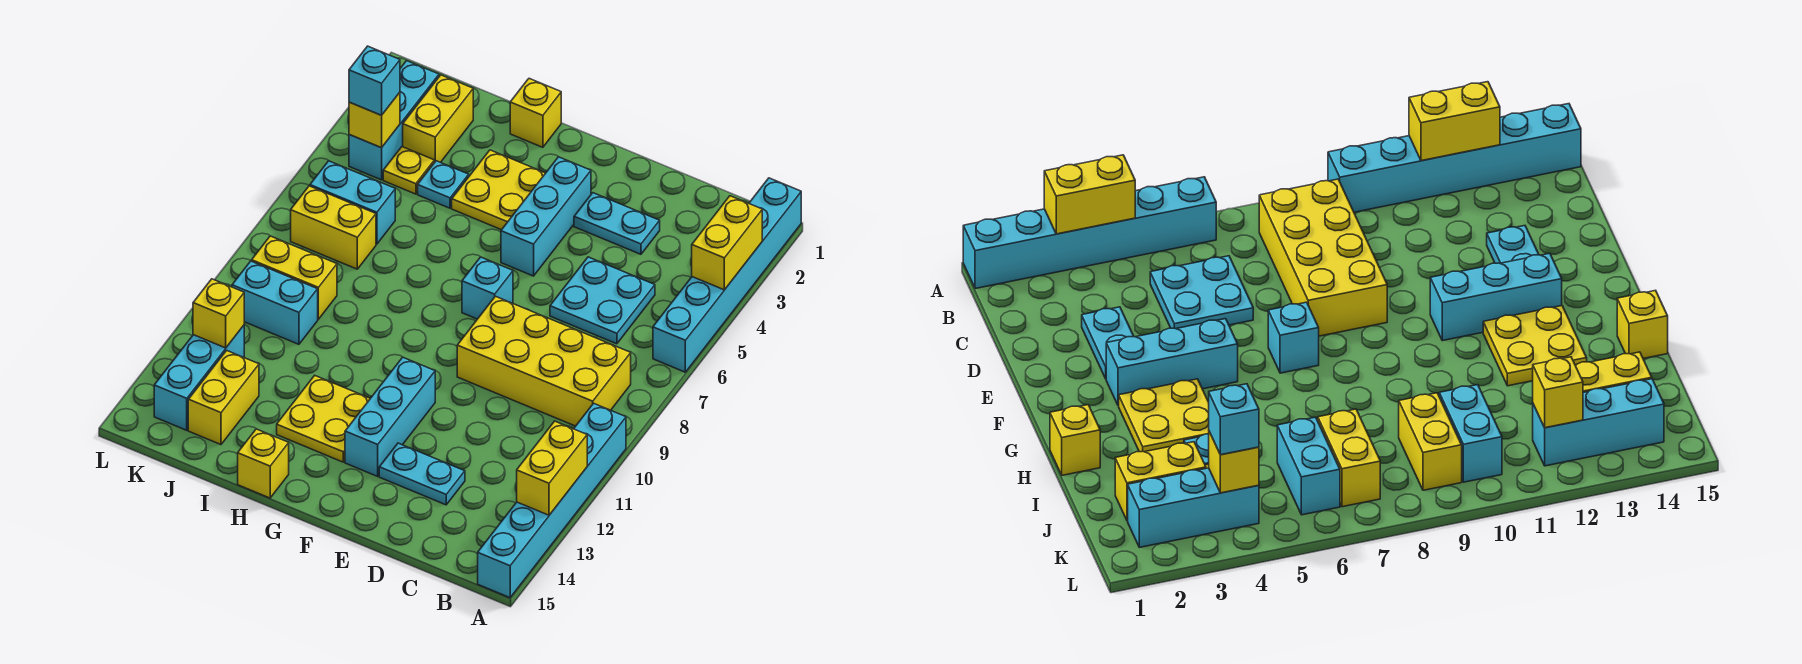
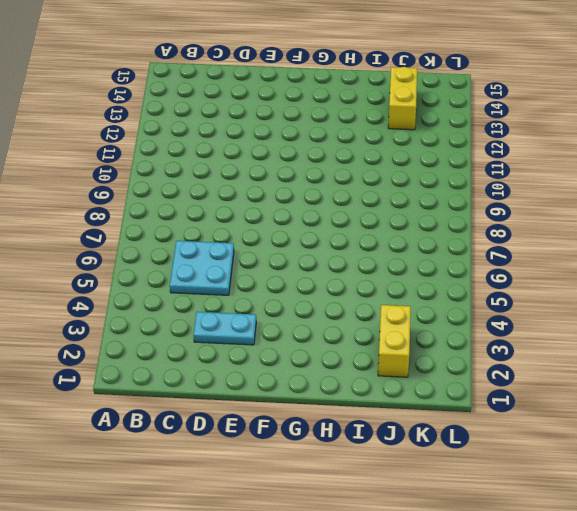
none -> cyan brick A1:A6 level 1
none -> cyan brick A10:A15 level 1
none -> yellow brick B8:E9 level 1

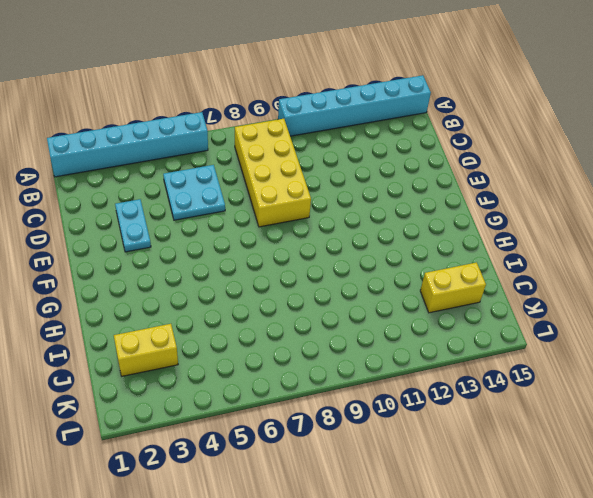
none -> cyan plate D13:E13 level 1
none -> cyan brick F3:F5 level 1
none -> cyan brick F7 level 1

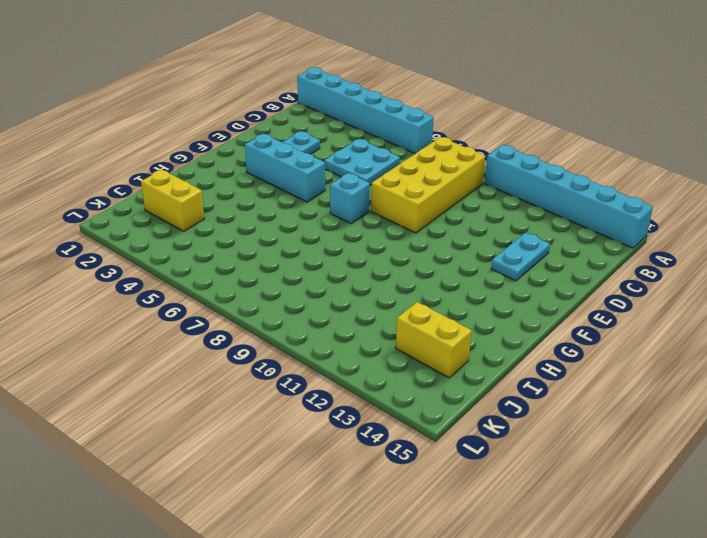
none -> cyan brick F11:F13 level 1
none -> yellow plate G3:H4 level 1
none -> yellow plate G12:H13 level 1

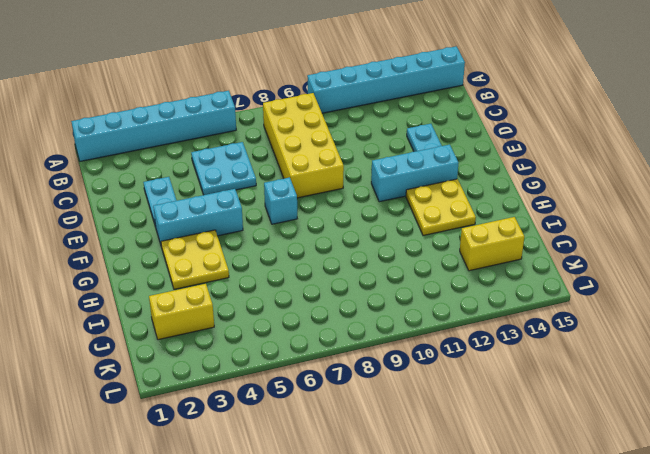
none -> yellow brick H1 level 1
none -> yellow brick H15 level 1
none -> cyan plate I4 level 1

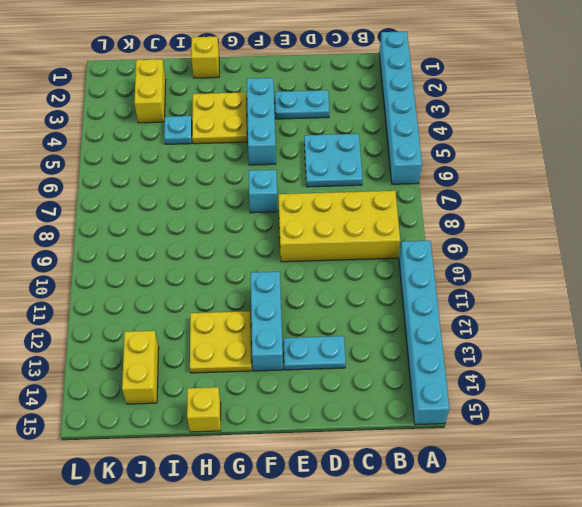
none -> yellow plate J4 level 1
none -> cyan brick J6:K6 level 1
none -> yellow brick J7:K7 level 1

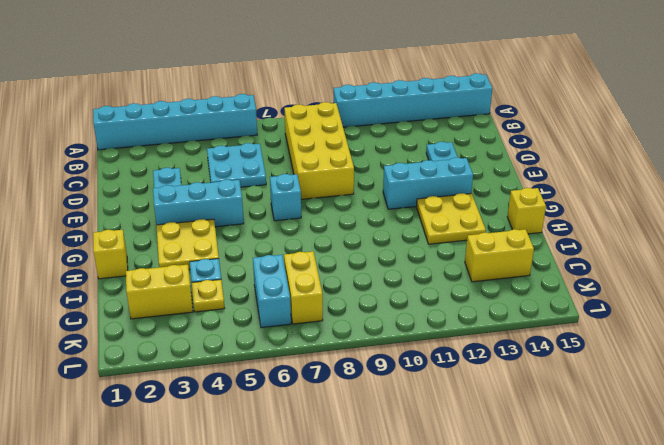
none -> yellow brick J9:K9 level 1
none -> cyan brick J10:K10 level 1
none -> cyan brick K2:K4 level 1

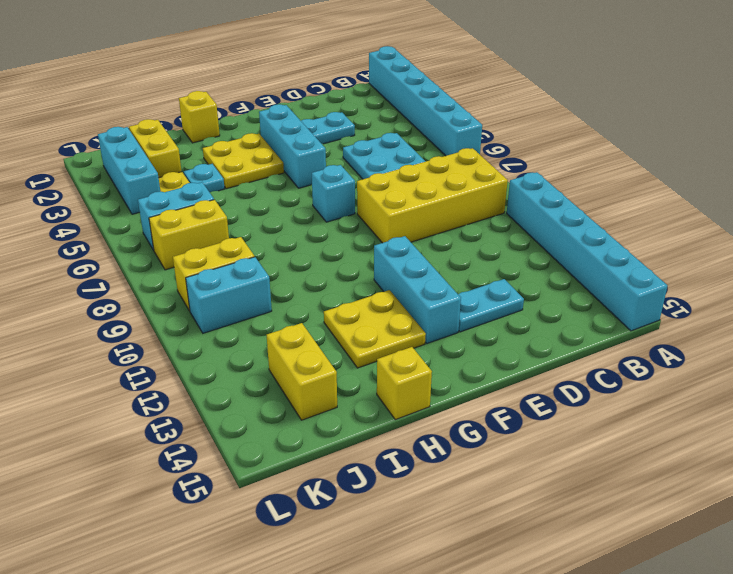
none -> cyan brick K12:K14 level 1
none -> yellow brick A3:A4 level 2
none -> yellow brick A12:A13 level 2

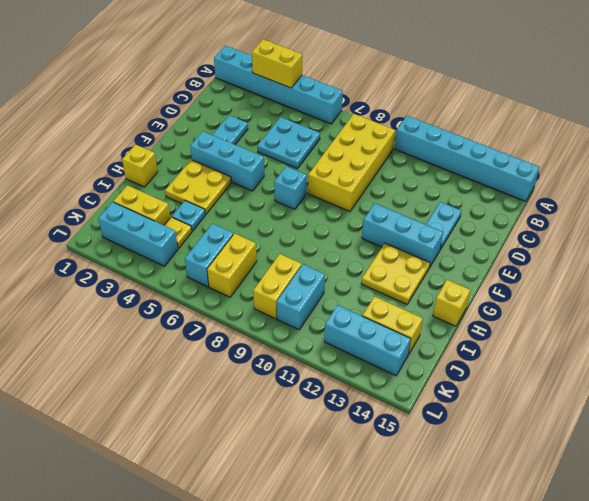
none -> yellow brick A12:A13 level 2
none -> yellow brick K4 level 2
none -> yellow brick K12 level 2

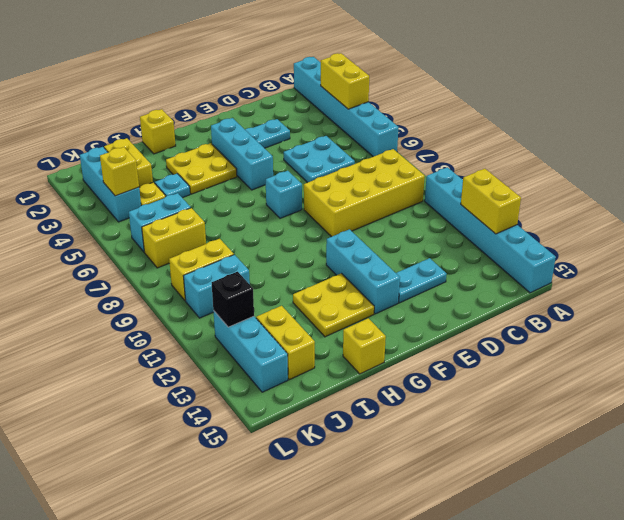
black brick K12 level 2 -> yellow brick K12 level 2
none -> cyan brick K4 level 3

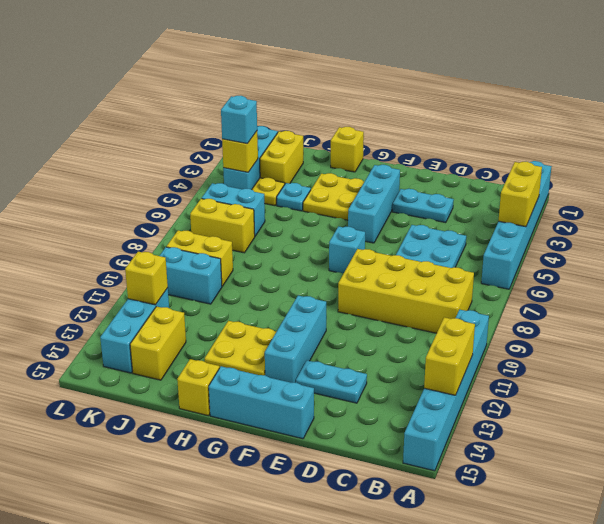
cyan brick E15:G15 level 1 -> none

